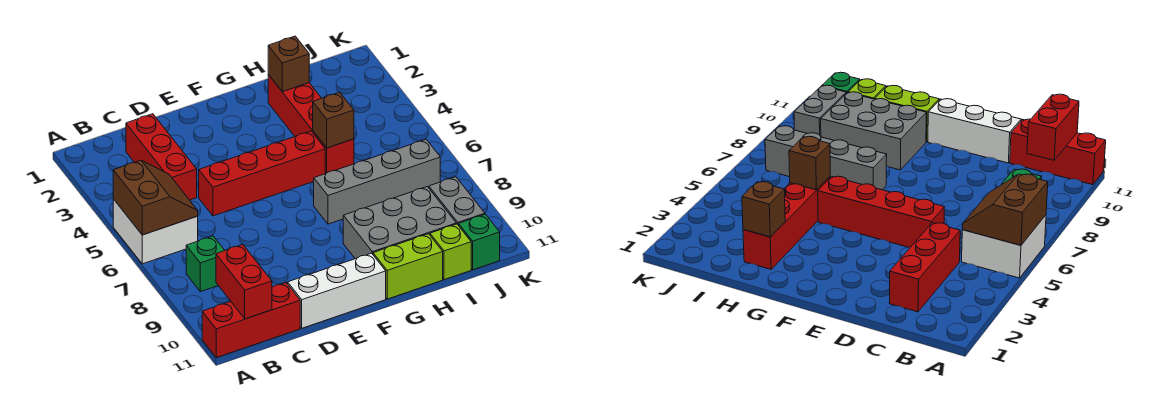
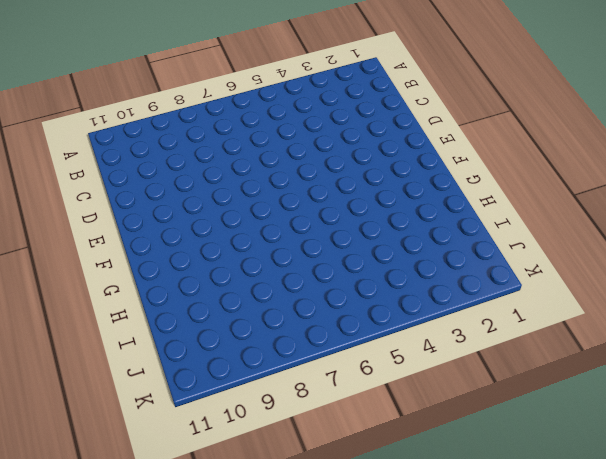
none -> white brick A5:B6 level 1
none -> red brick A11:C11 level 1
none -> green brick B8 level 1

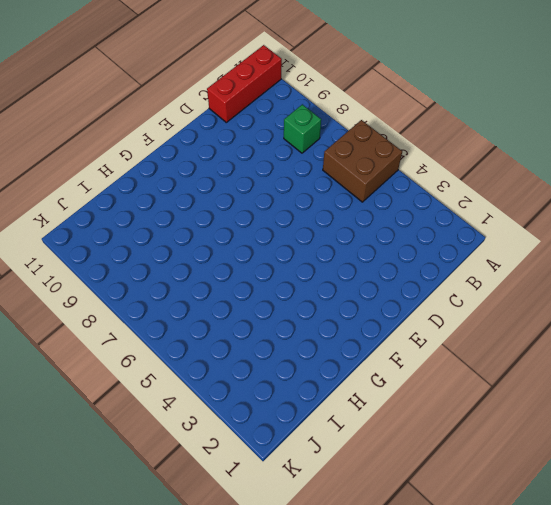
brown brick A5:B6 level 1 -> white brick A5:B6 level 1
none -> red brick C2:C4 level 1
none -> red brick D5:G5 level 1
none -> white brick D11:F11 level 1

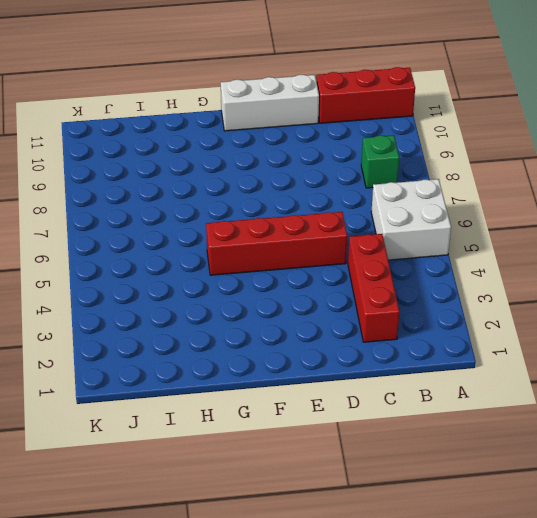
none -> grey brick G7:J7 level 1
none -> grey brick G9:I10 level 1
none -> lime brick G11:H11 level 1

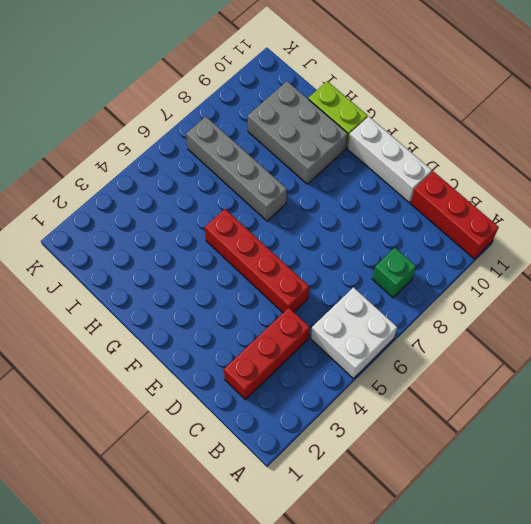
none -> red brick H2:H5 level 1
none -> lime brick I11 level 1
none -> grey brick J9:J10 level 1

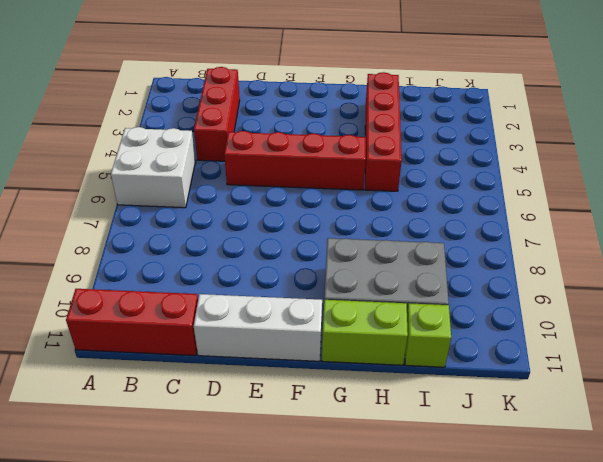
none -> green brick B8 level 1
none -> grey brick G7:J7 level 1
none -> grey brick J9:J10 level 1

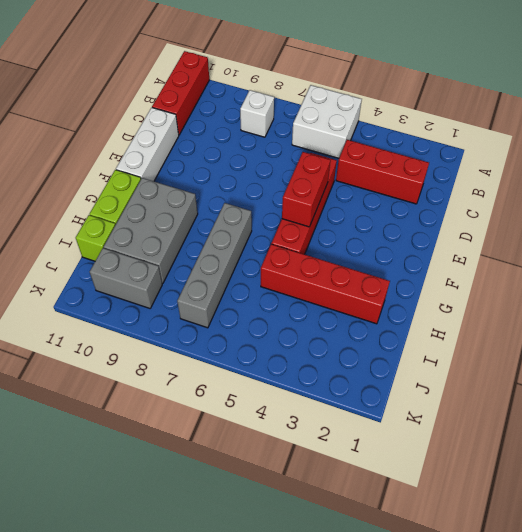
white brick B8 level 1 -> green brick B8 level 1
red brick E5:F5 level 2 -> red brick B10:B11 level 2
none -> green brick J11 level 1
none -> brown slope A5:B6 level 2 top A
none -> brown brick H2 level 2

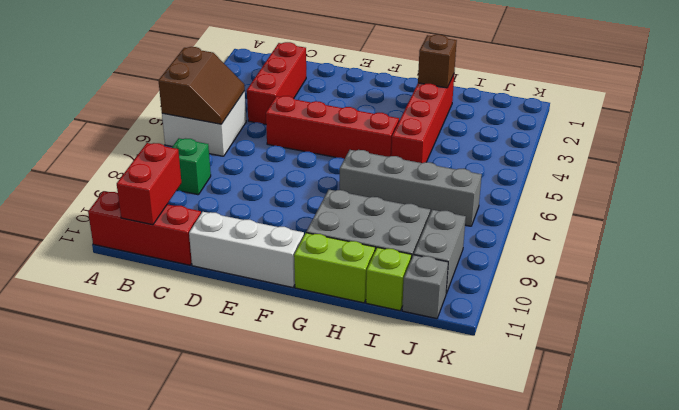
grey brick J11 level 1 -> green brick J11 level 1
none -> brown brick H5 level 2

